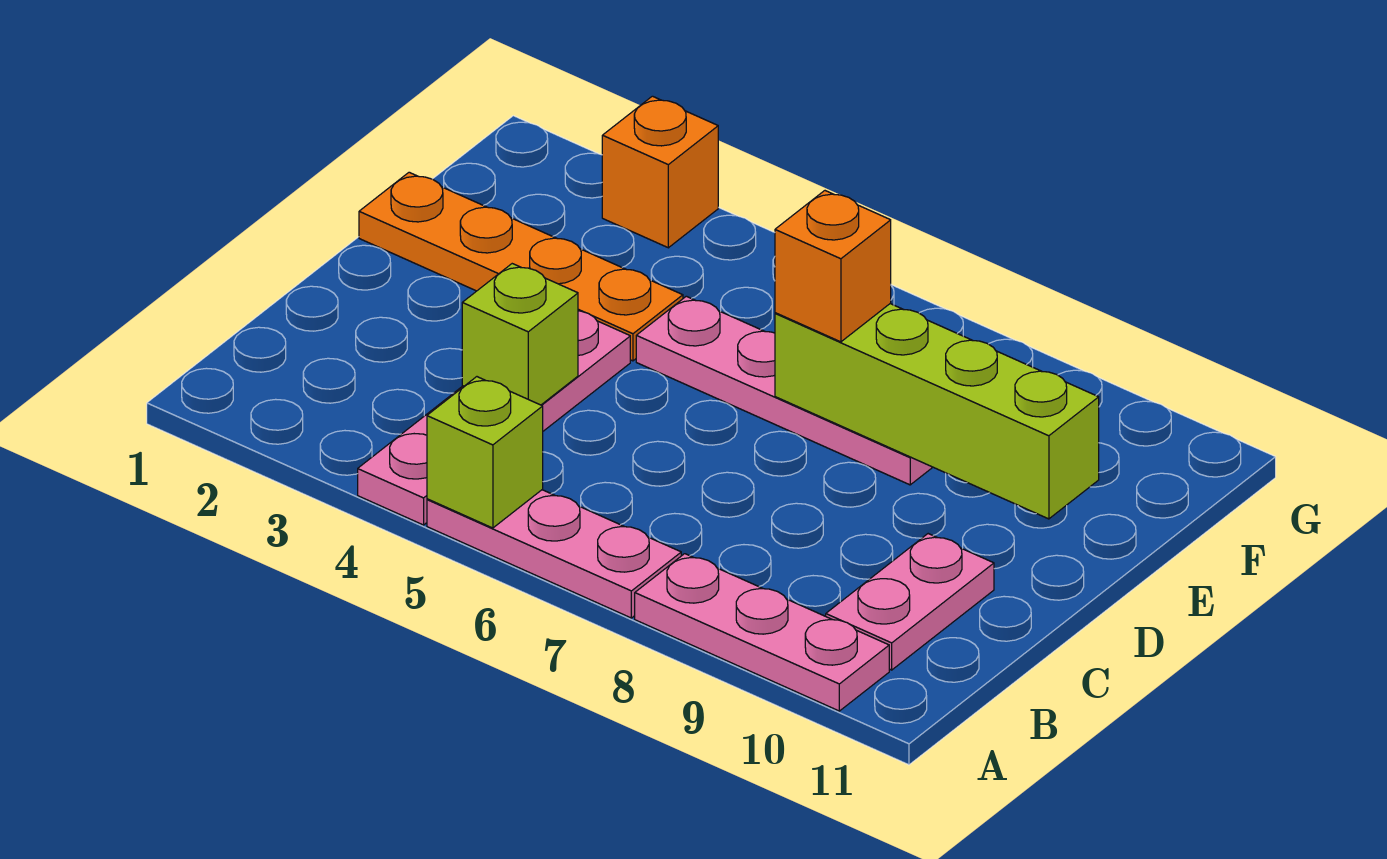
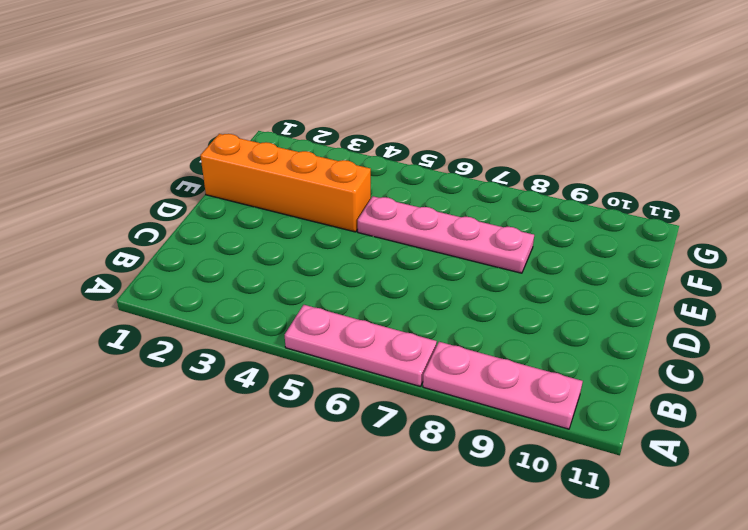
orange brick E1:E4 level 1 -> orange plate E1:E4 level 1
none -> pink plate A4:D4 level 1
none -> pink plate B10:C10 level 1

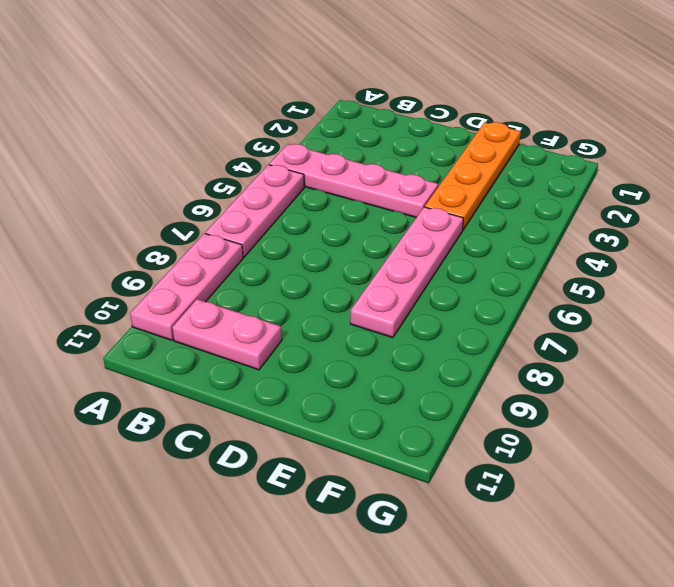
none -> orange brick G3 level 1
none -> lime brick A5 level 2

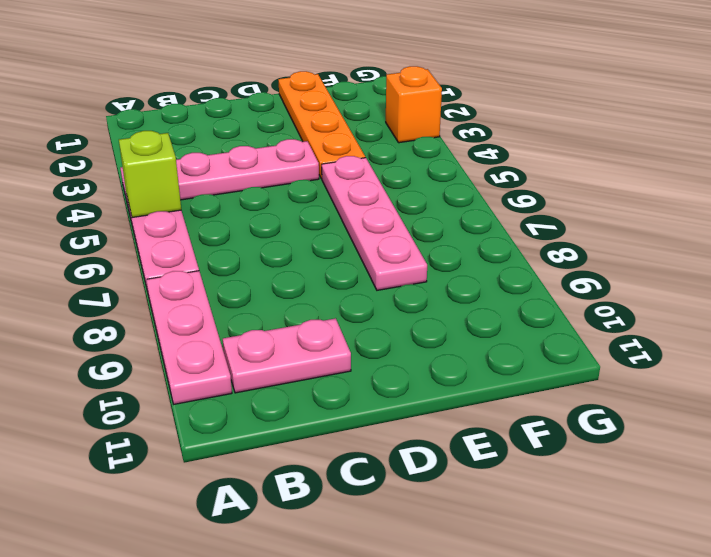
none -> lime brick C4 level 2
none -> lime brick E7:E10 level 2

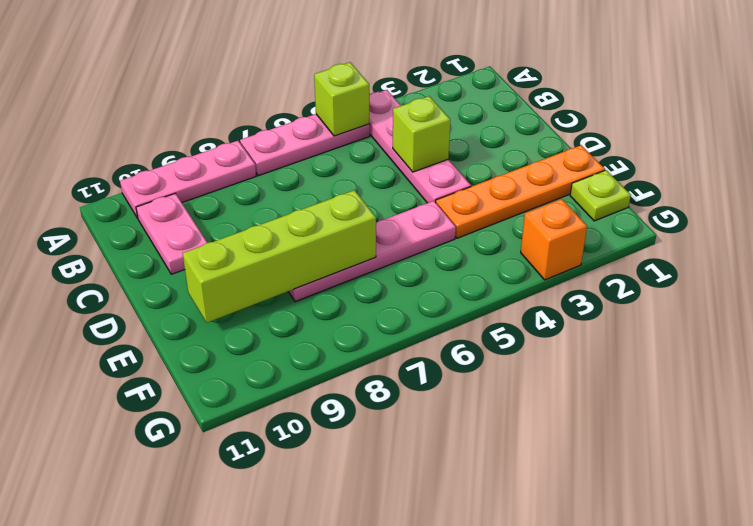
lime plate F1 level 1 -> none
none -> orange brick E7 level 3

